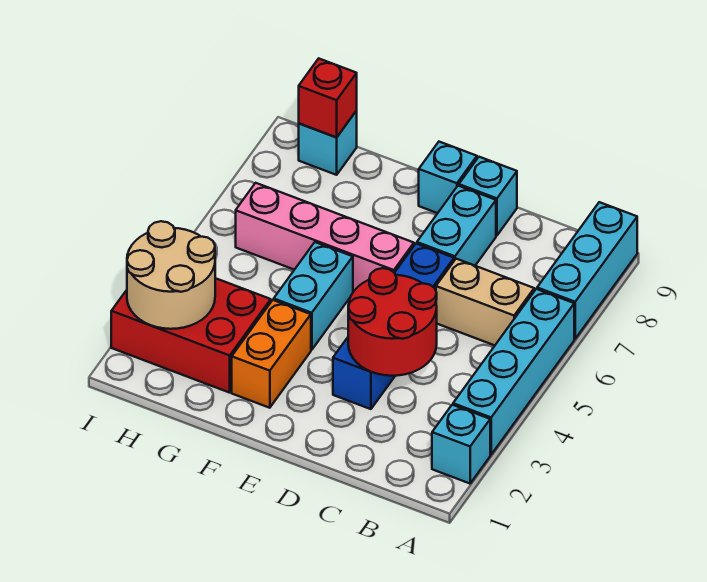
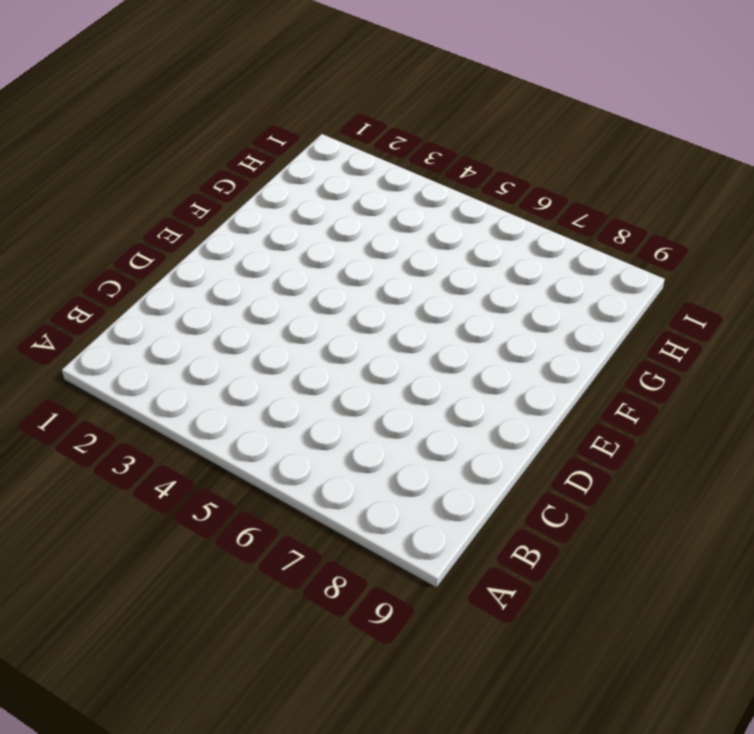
none -> cyan brick A2 level 1
none -> cyan brick A3:A6 level 1
none -> cyan brick A7:A9 level 1

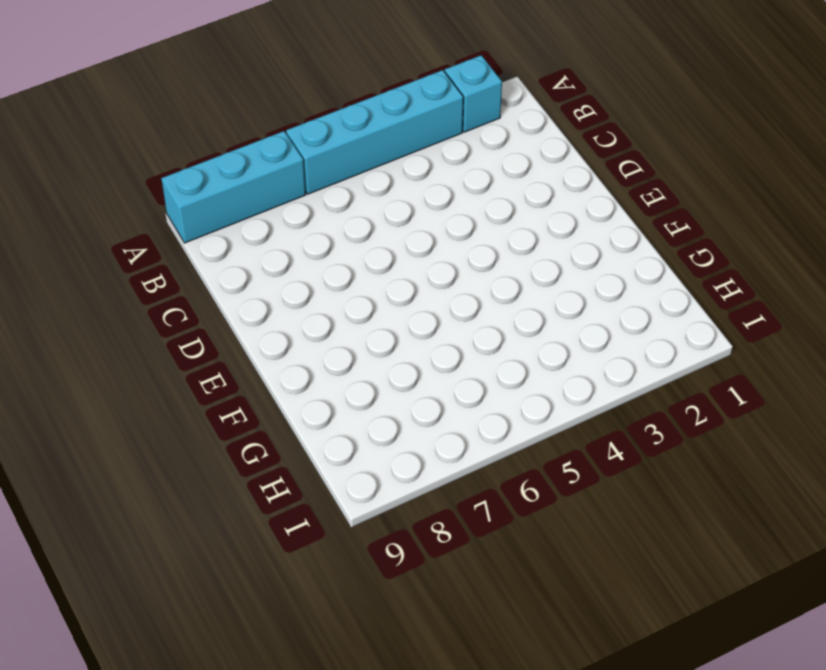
none -> tan brick B6:C6 level 1
none -> blue brick D3:D6 level 1
none -> cyan brick D7:D8 level 1

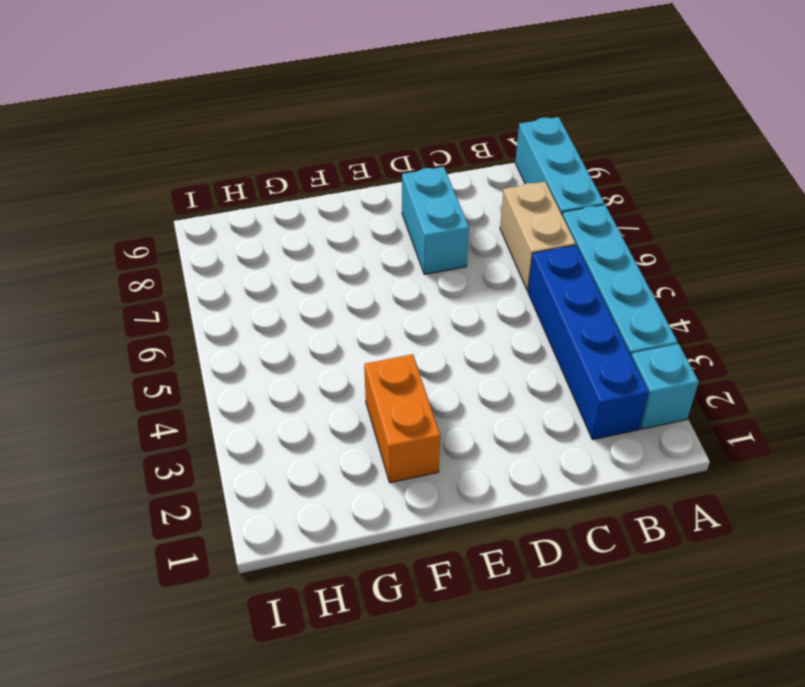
blue brick B2:B5 level 1 -> blue brick D3:D6 level 1
tan brick B6:B7 level 1 -> tan brick B6:C6 level 1
none -> cyan brick D9 level 1
none -> pink brick E6:H6 level 1
none -> cyan brick E9 level 1

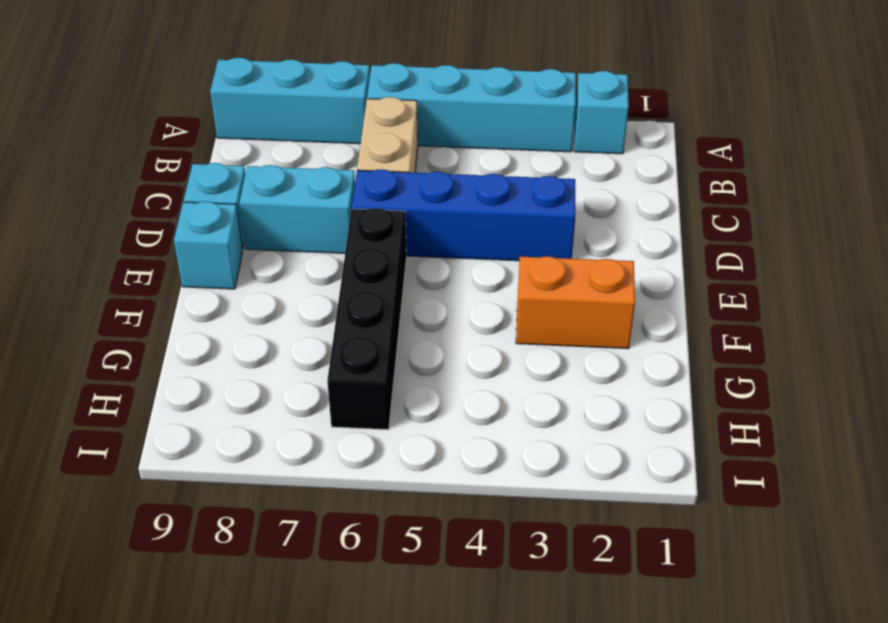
black brick E6:H6 level 1 -> pink brick E6:H6 level 1
none -> cyan brick F4:F5 level 1
none -> red brick G2:I3 level 1
none -> cyan brick H9 level 1

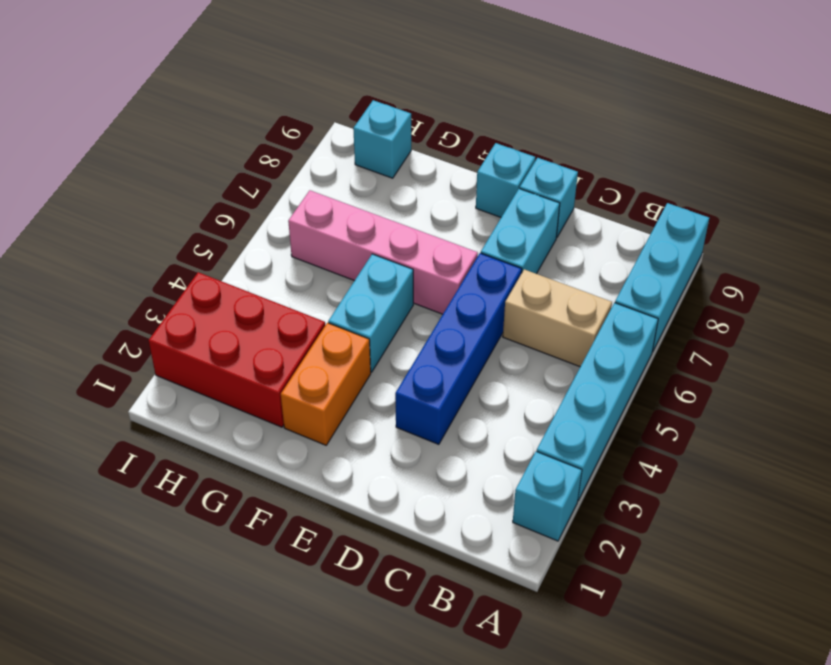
none -> red round brick C3:D4 level 2
none -> tan round brick H2:I3 level 2
none -> red brick H9 level 2

